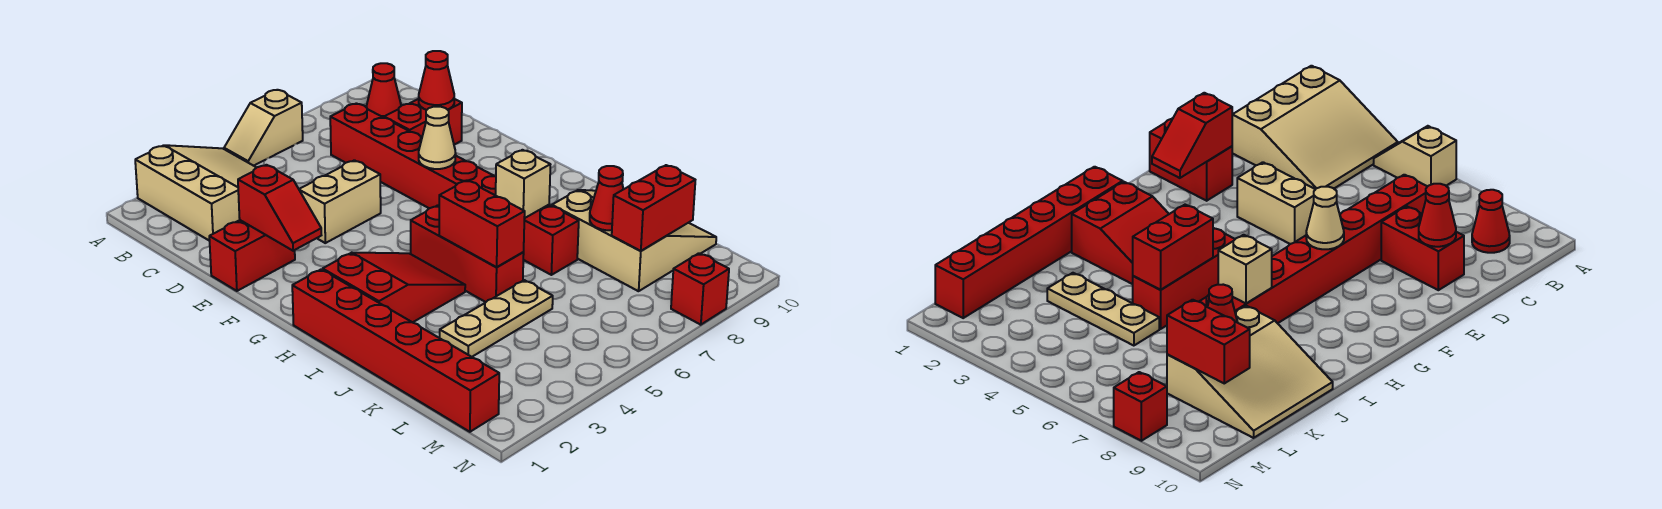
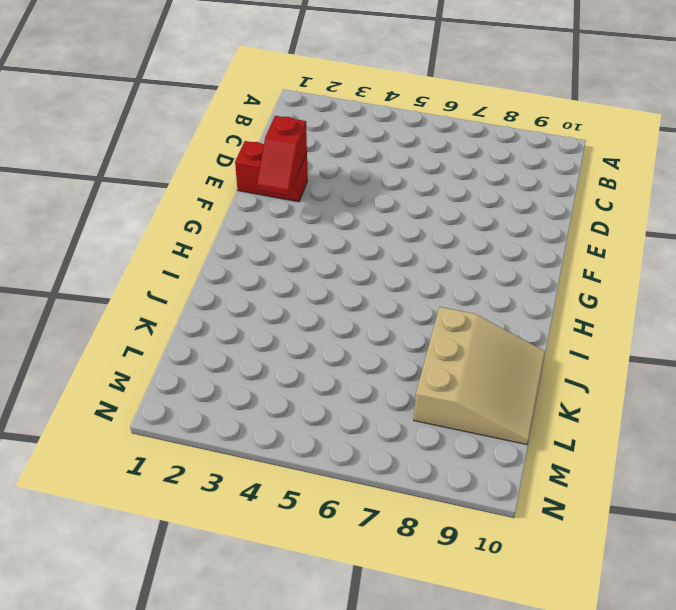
none -> tan slope A2:C4 level 1 top 2
none -> tan slope A5:A6 level 1 top 6
none -> red cone B9 level 1

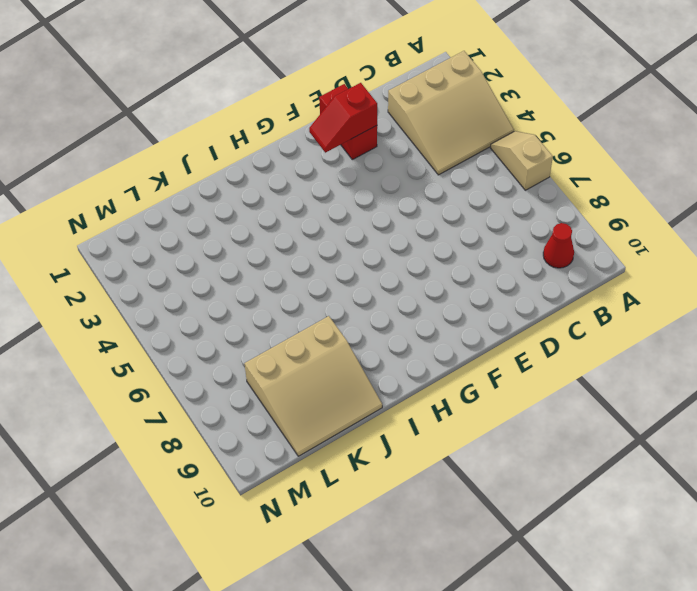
none -> red brick C7:J7 level 1
none -> red brick D8:D9 level 1
none -> tan brick E4:E5 level 1

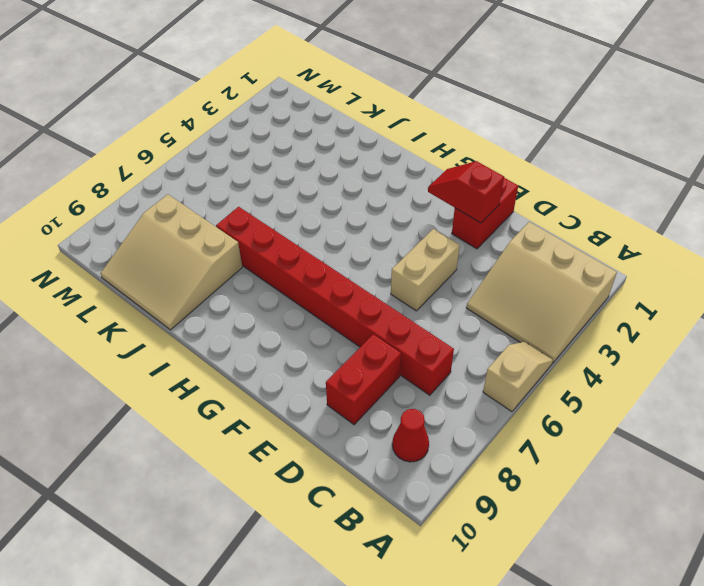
none -> red brick H1:M1 level 1
none -> red slope H2:I4 level 1 top 2
none -> red brick H5:J5 level 1

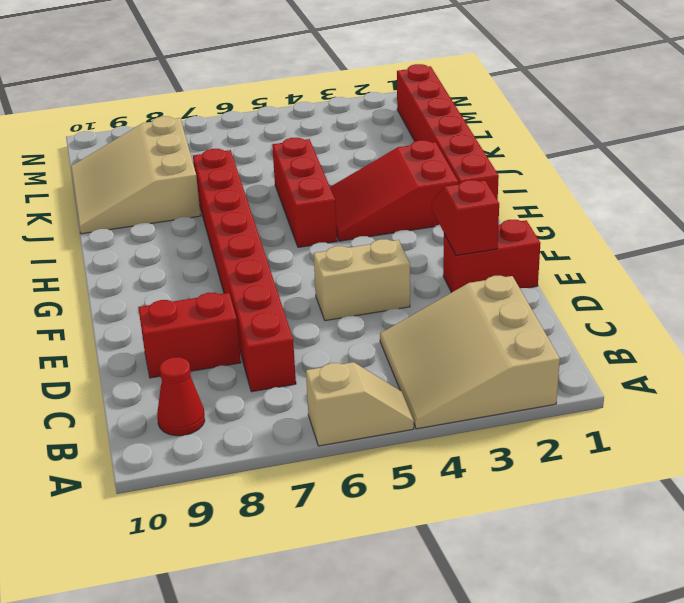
none -> tan plate K3:K5 level 1
none -> red brick N8 level 1
none -> red cone D9 level 2

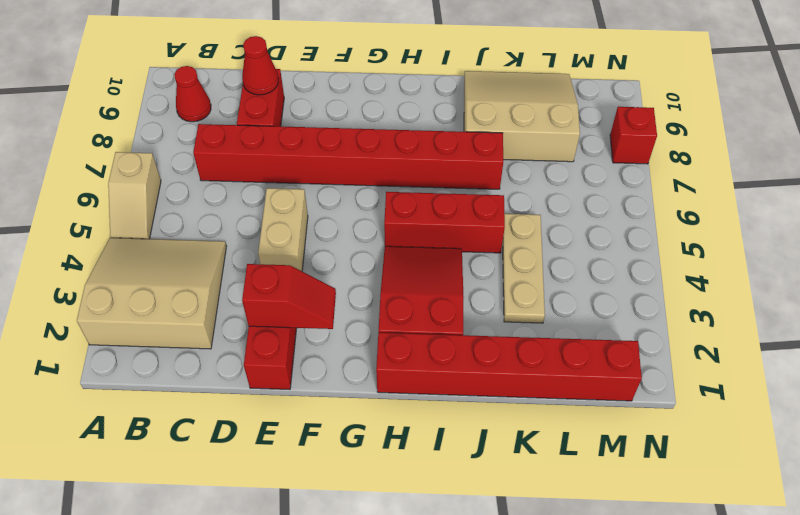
none -> tan cone F7 level 2
none -> red brick I5:J5 level 2
none -> tan brick I7 level 2

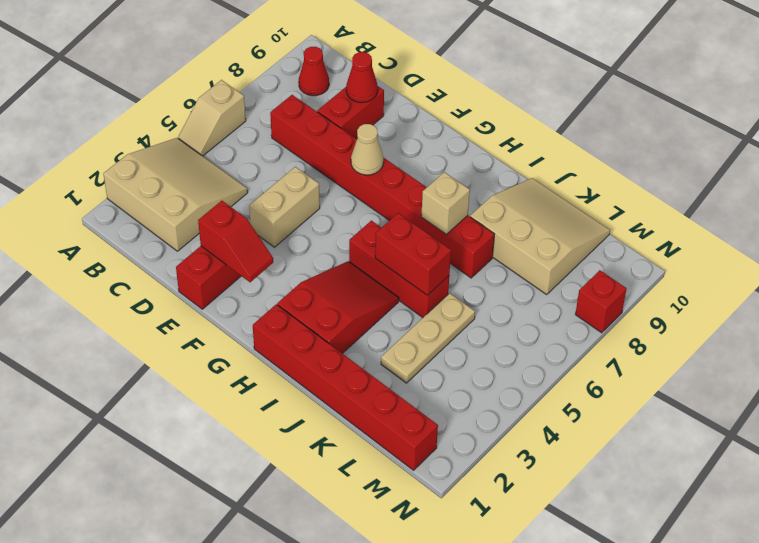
none -> red cone K8 level 2
none -> red brick L8:L9 level 2

